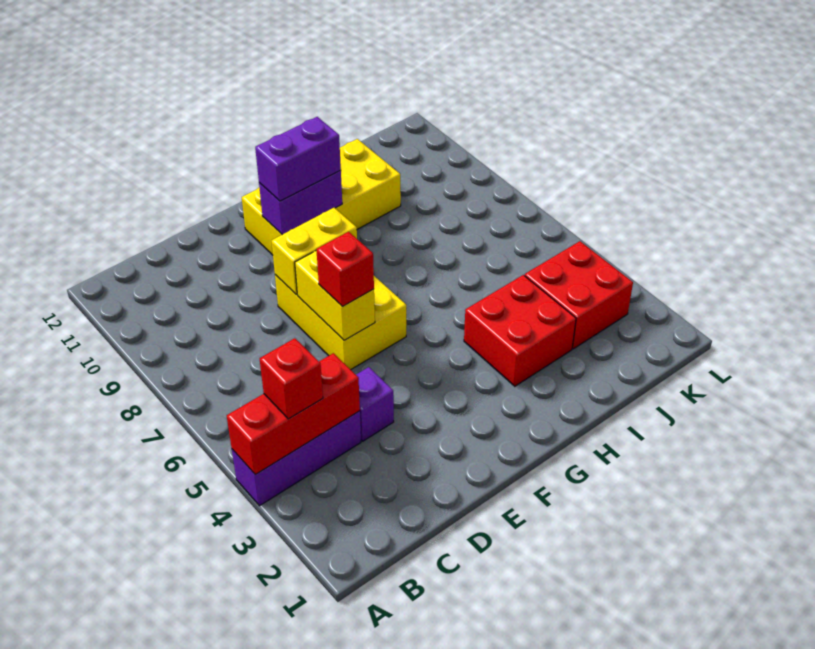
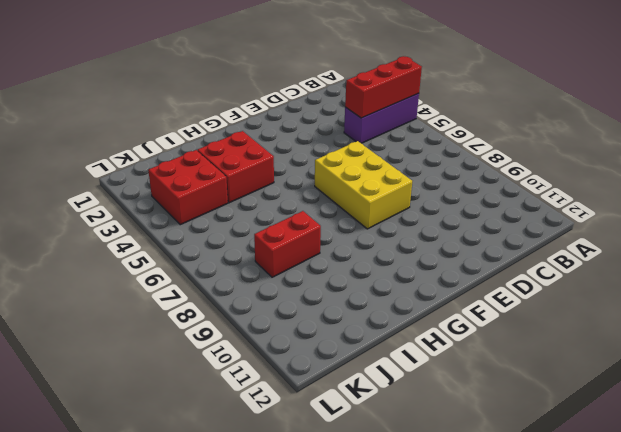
red brick I8:J8 level 1 -> none
none -> purple brick D4 level 1
none -> yellow brick F10:I11 level 1
none -> yellow brick E6:E7 level 2

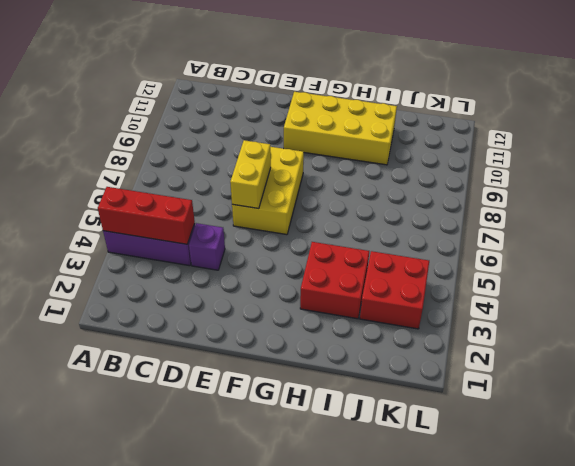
none -> yellow brick E8:F8 level 2
none -> purple brick F10:G10 level 2
none -> red brick B4 level 3

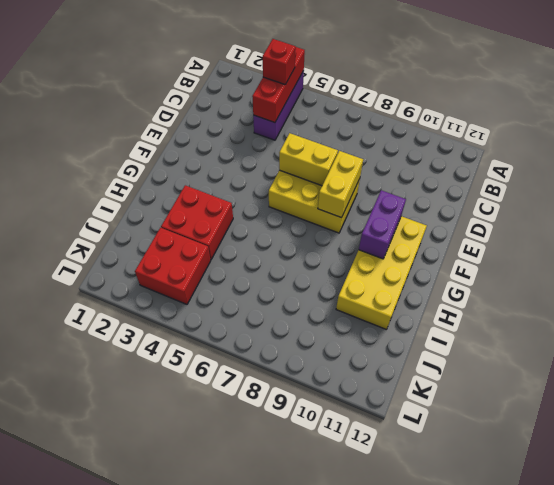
none -> purple brick D4 level 1
none -> red brick E6 level 3
none -> purple brick F10:G10 level 3

